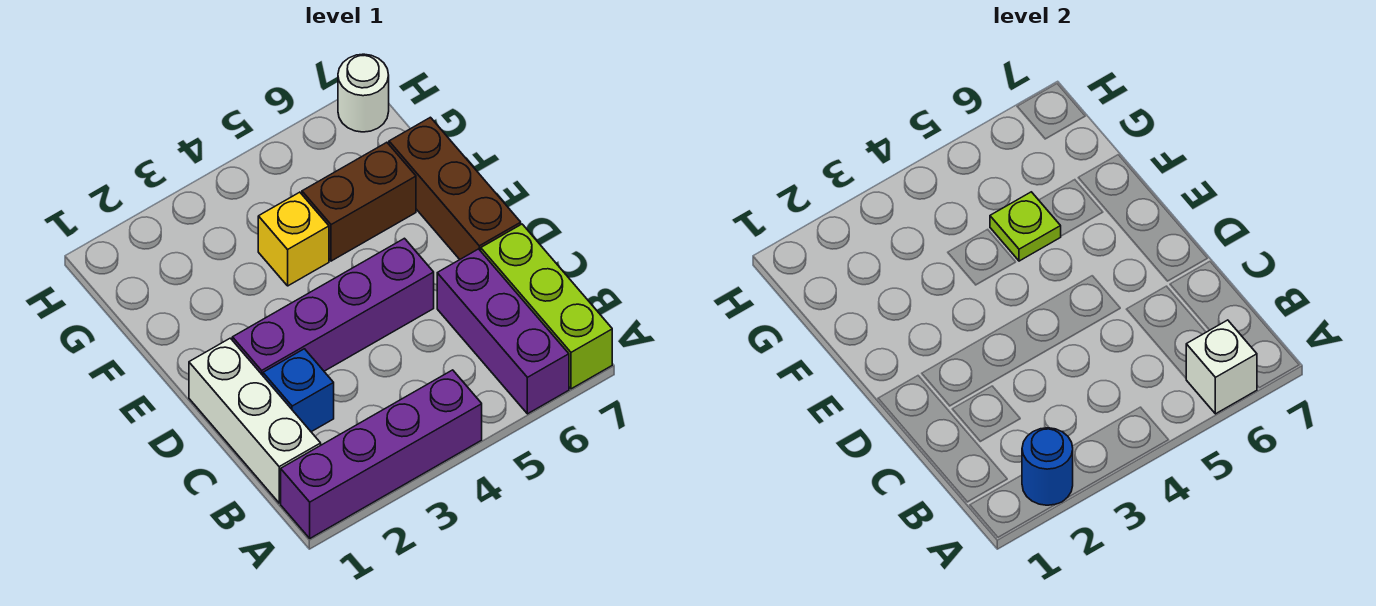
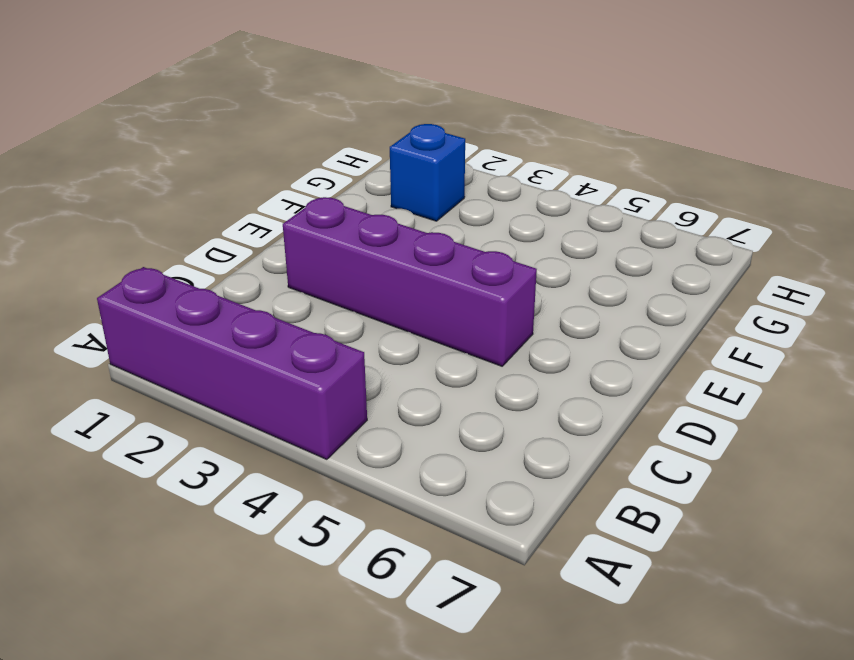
blue brick G2 level 1 -> blue brick C2 level 1
none -> purple brick A6:C6 level 1
none -> lime brick A7:C7 level 1
none -> white brick B1:D1 level 1

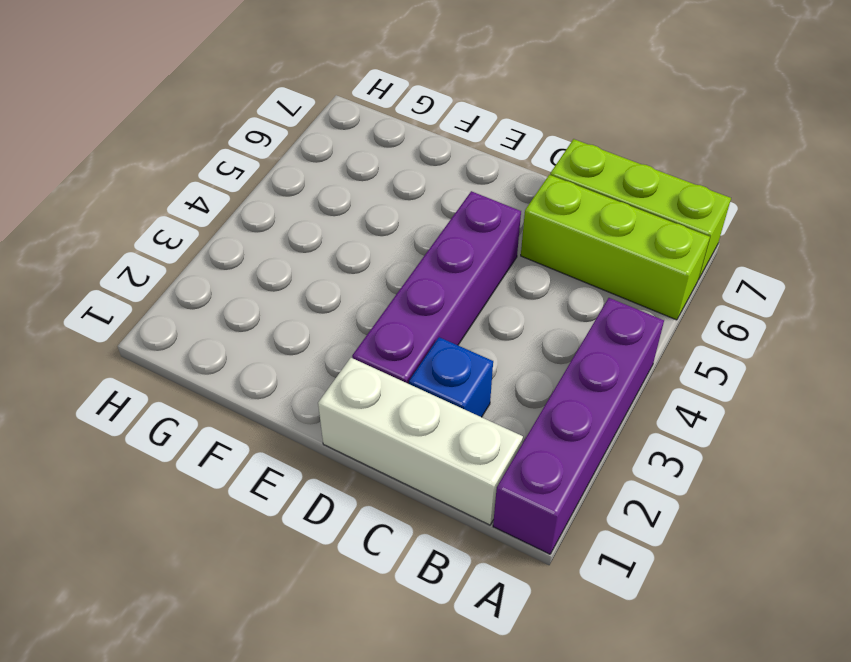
lime brick A6:C6 level 1 -> purple brick A6:C6 level 1
none -> brown brick D7:F7 level 1
none -> yellow brick F4 level 1
none -> brown brick F5:F6 level 1

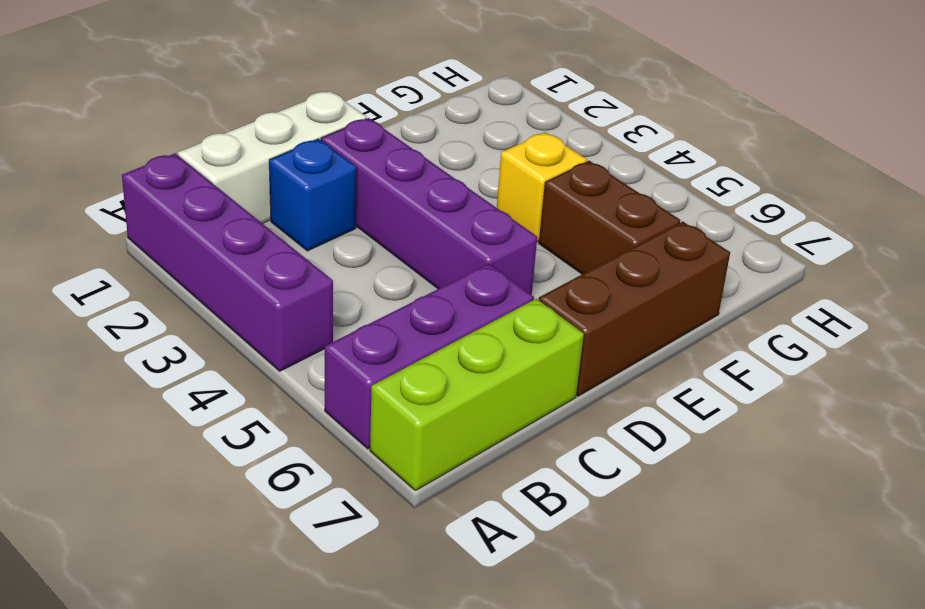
none -> white round brick H7 level 1
none -> blue round brick A2 level 2
none -> white brick A6 level 2

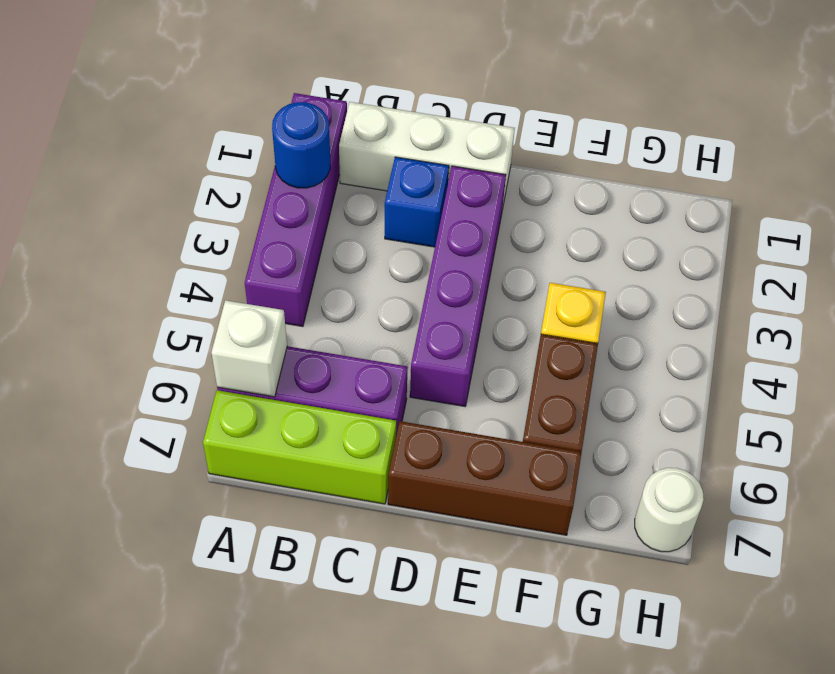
none -> lime plate F5 level 2

